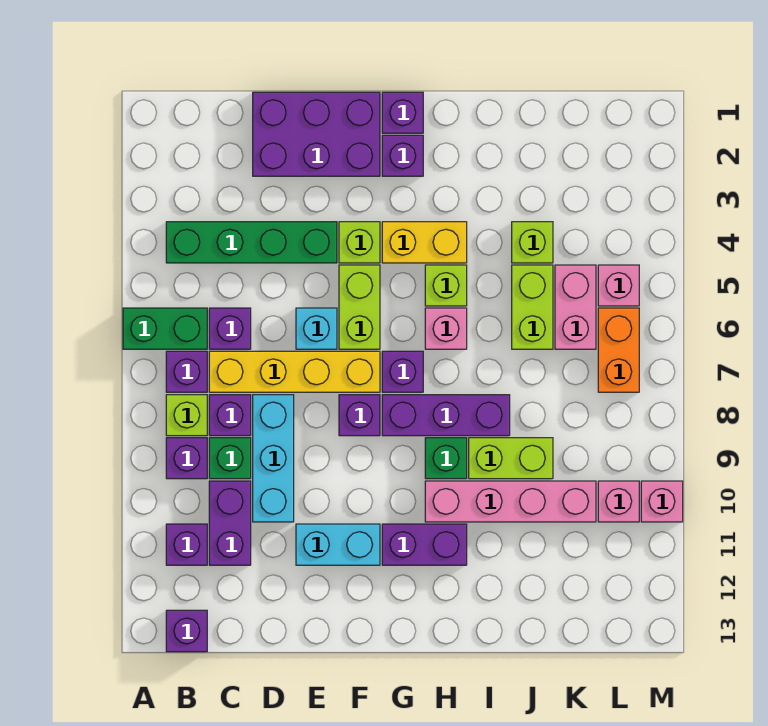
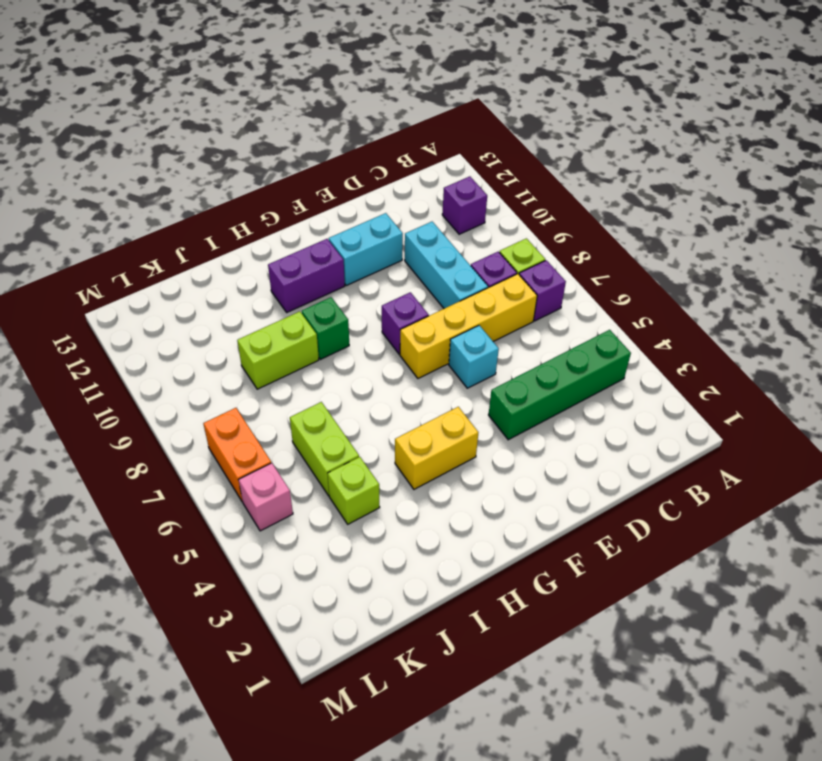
none -> green brick A6:B6 level 1
none -> purple brick B9 level 1
none -> purple brick B13 level 1
none -> purple brick C6 level 1

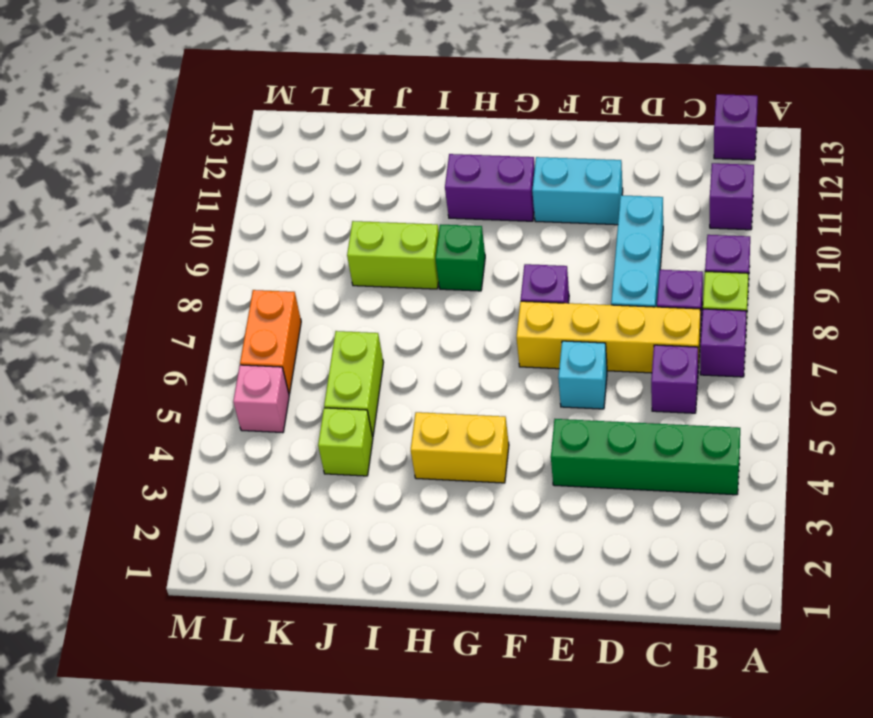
none -> green brick A6:B6 level 1
none -> green brick C9 level 1
none -> purple brick C10:C11 level 1
none -> purple brick D1:F2 level 1

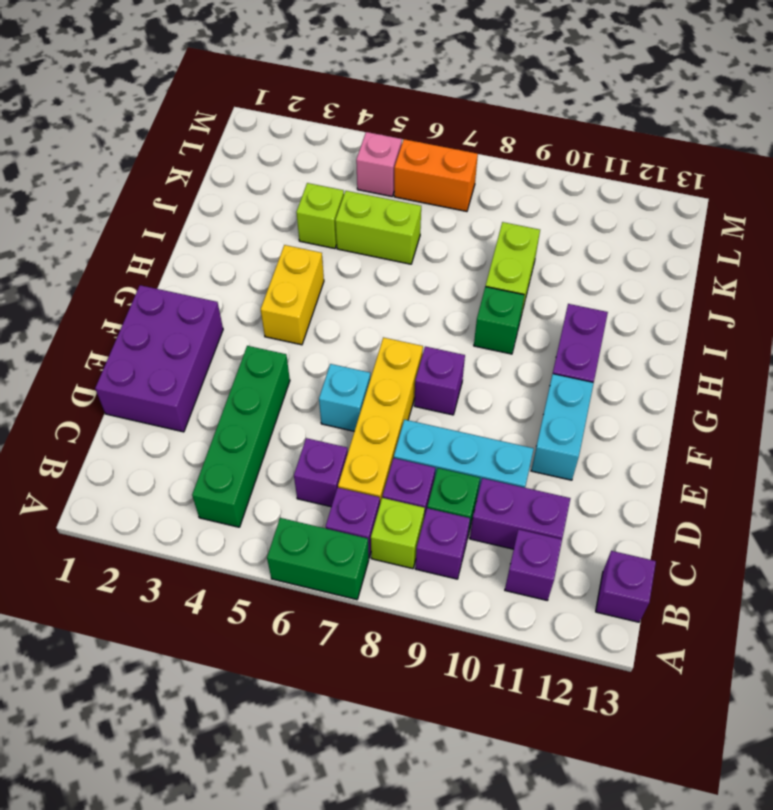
green brick A6:A7 level 1 -> green brick A6:B6 level 1
none -> lime brick F4 level 1
none -> lime brick F5:F6 level 1
none -> purple brick G1 level 1
none -> purple brick G2 level 1

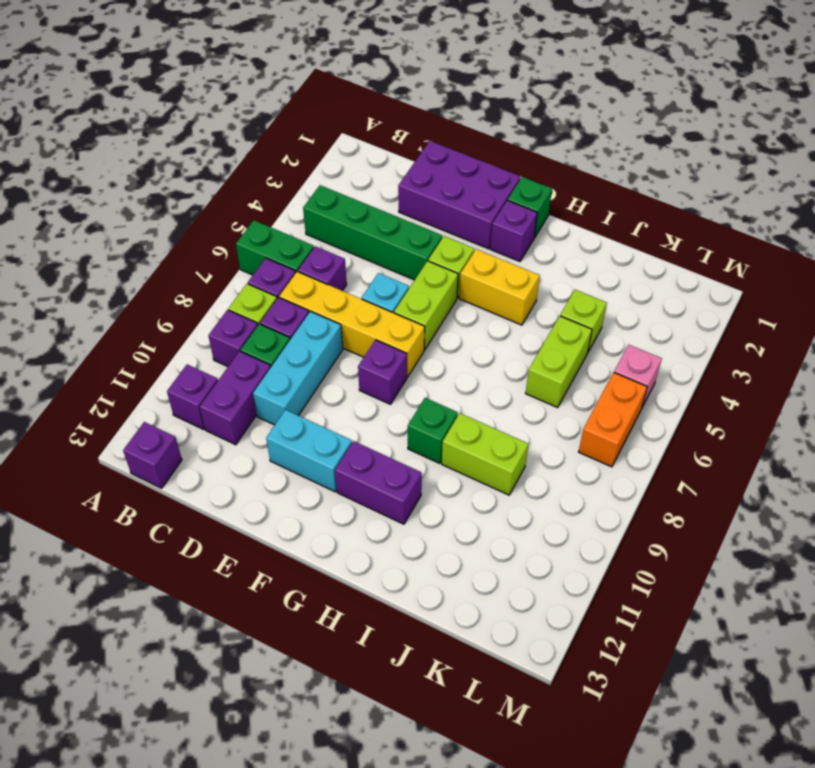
green brick G1 level 1 -> purple brick G1 level 1
none -> purple brick G7 level 1
none -> purple brick G8:I8 level 1
none -> lime brick H5 level 1
none -> pink brick H6 level 1

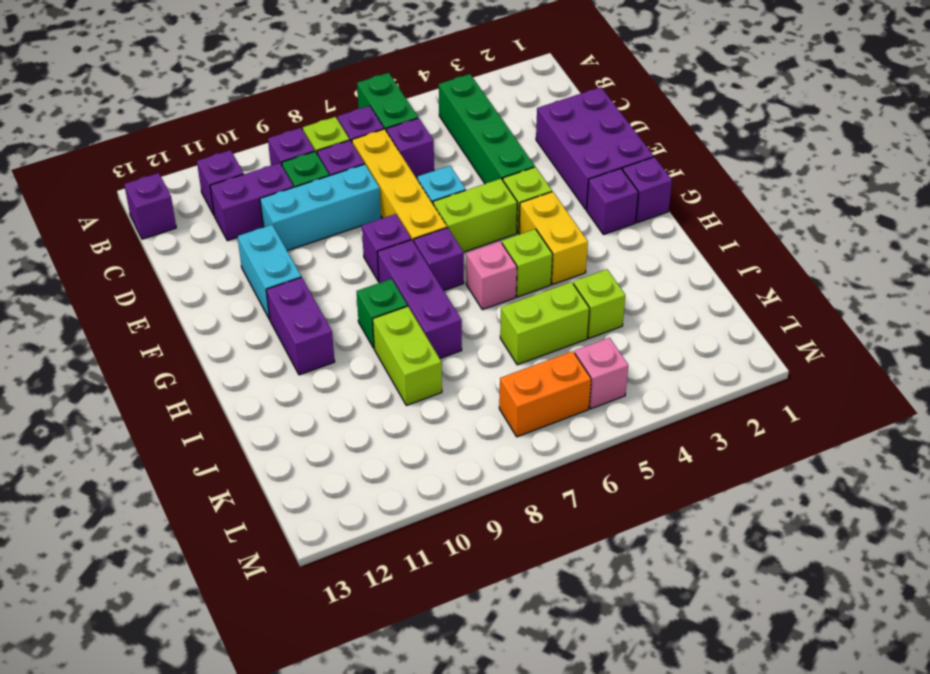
none -> pink brick H10:K10 level 1
none -> pink brick K5:K6 level 1
none -> pink brick L10 level 1
none -> pink brick M10 level 1

